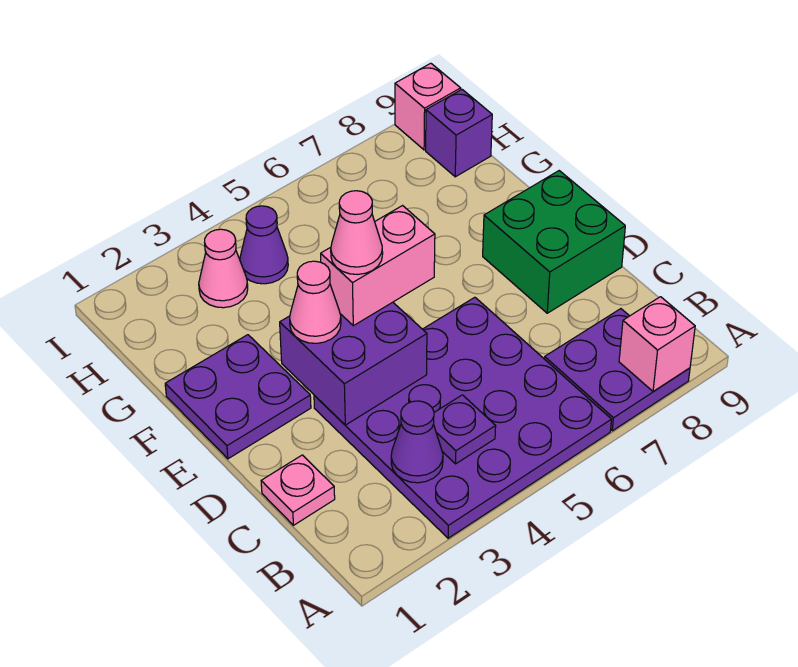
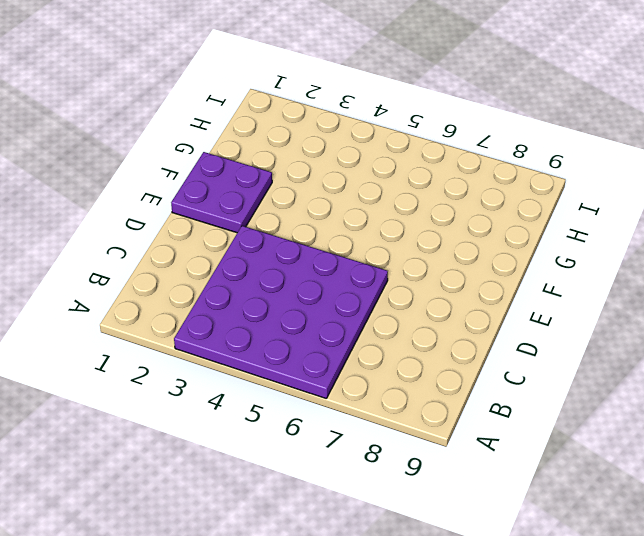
none -> purple plate A7:B8 level 1
none -> pink plate C1 level 1
none -> green brick D8:E9 level 1

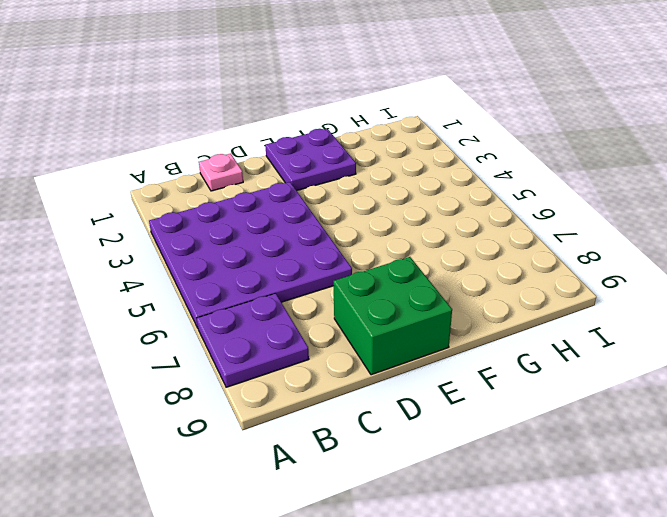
none -> pink cone H3 level 1
none -> purple cone H4 level 1
none -> purple brick H9 level 1

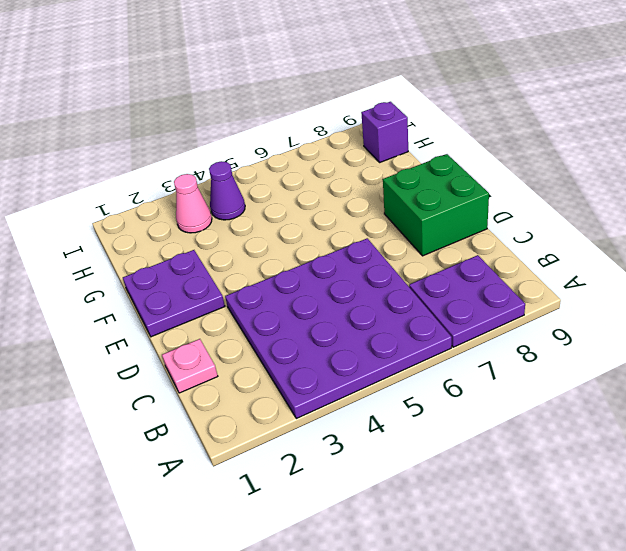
none -> pink brick I9 level 1
none -> pink brick A8 level 2
none -> purple cone B3 level 2

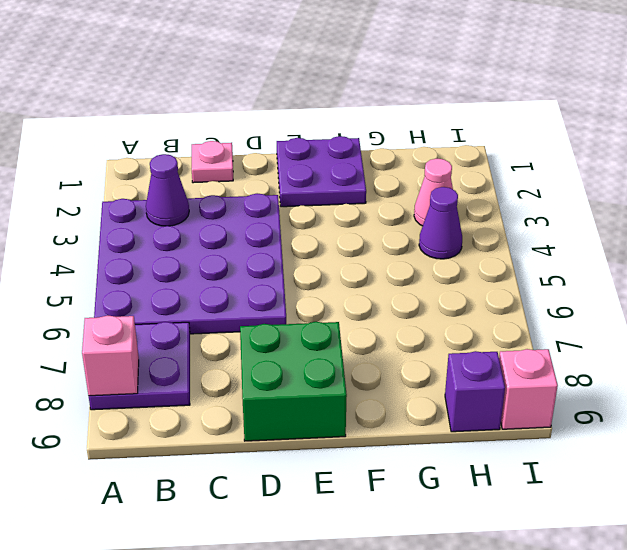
none -> purple plate B4 level 2
none -> purple brick D3:E4 level 2
none -> pink cone E3 level 3

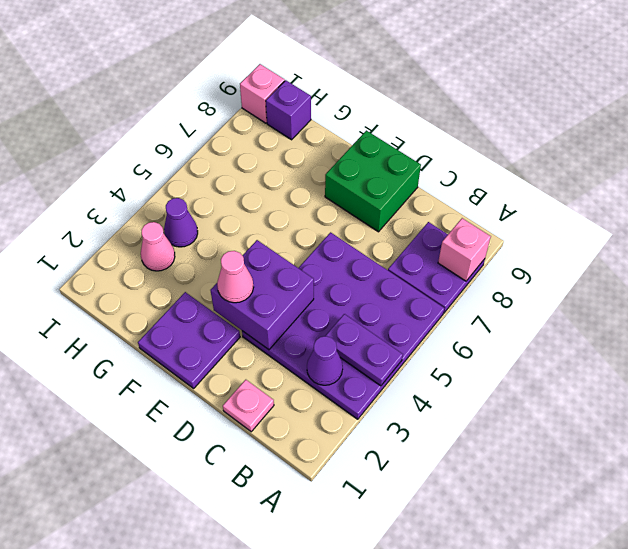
purple plate A4:B4 level 2 -> purple plate B4 level 2
none -> pink brick E4:E5 level 3
none -> pink cone E4 level 4

